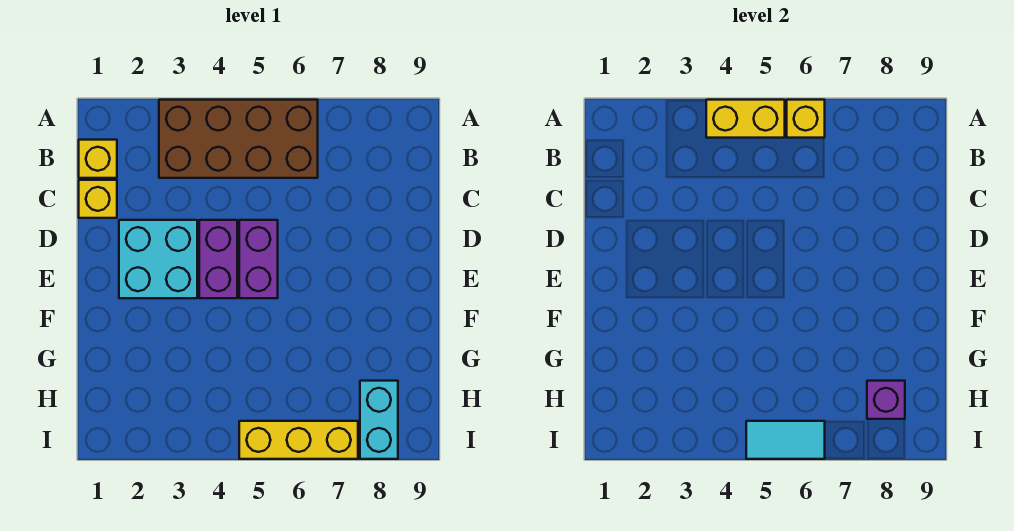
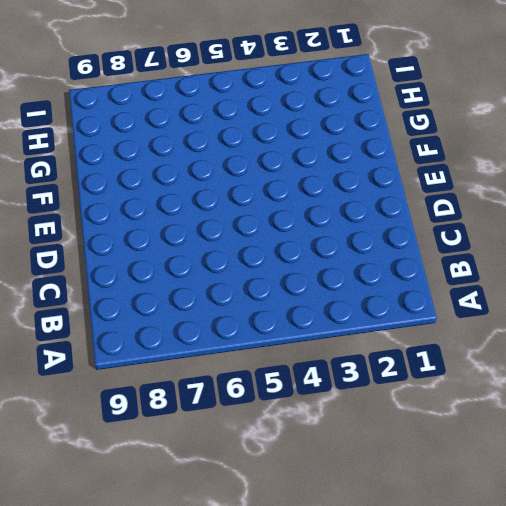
none -> brown brick A3:B6 level 1
none -> yellow brick B1 level 1
none -> yellow brick C1 level 1

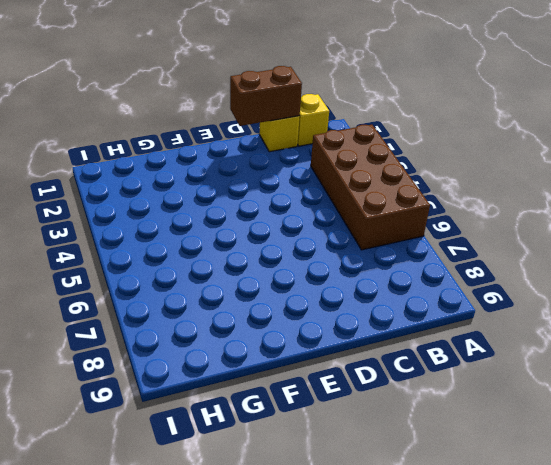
brown brick C1:D1 level 2 -> none
none -> cyan brick D2:E3 level 1
none -> purple brick D4:E4 level 1
none -> purple brick D5:E5 level 1

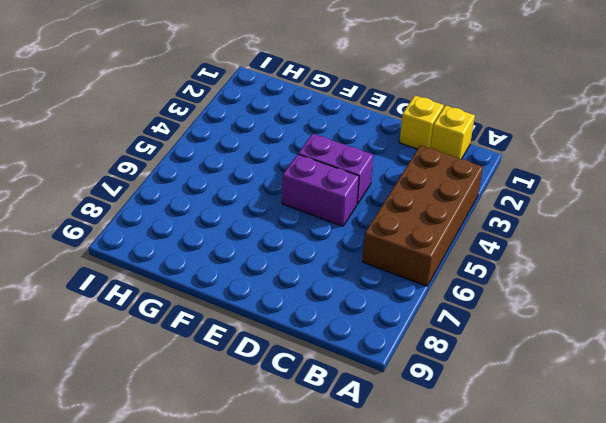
none -> cyan brick D2:E3 level 1
none -> cyan brick H8:I8 level 1
none -> yellow brick I5:I7 level 1

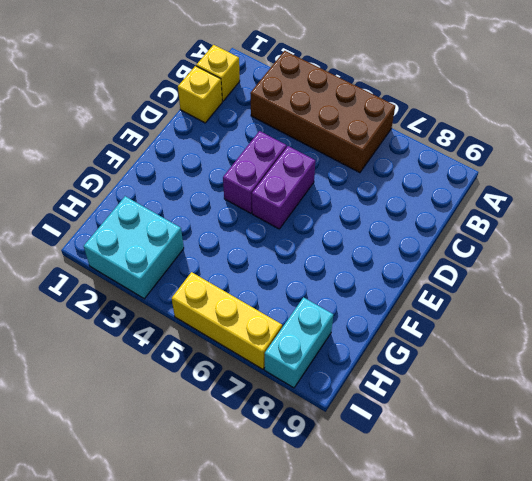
cyan brick H2:I3 level 1 -> cyan brick D2:E3 level 1
none -> yellow brick A4:A5 level 2
none -> yellow brick A6 level 2
none -> purple brick H8 level 2

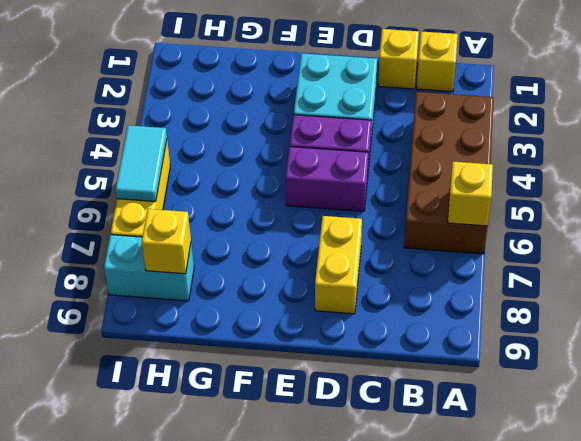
yellow brick D7:D8 level 1 -> yellow brick A4:A5 level 2
yellow brick H8 level 2 -> purple brick H8 level 2

